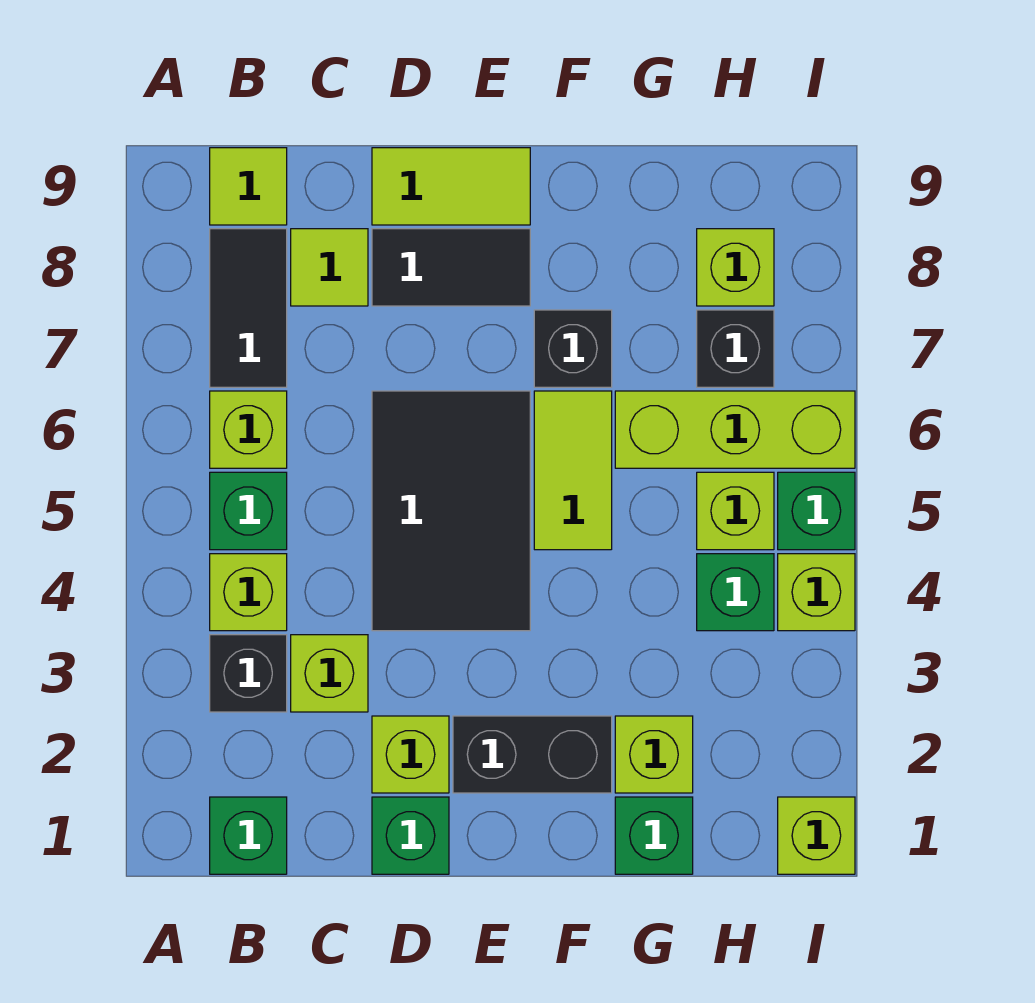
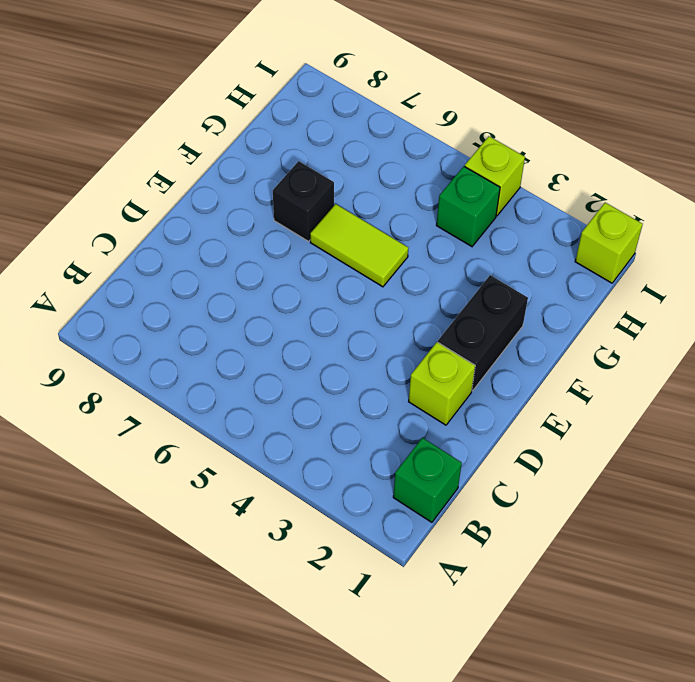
none -> black brick B3 level 1
none -> lime brick B4 level 1
none -> green brick B5 level 1

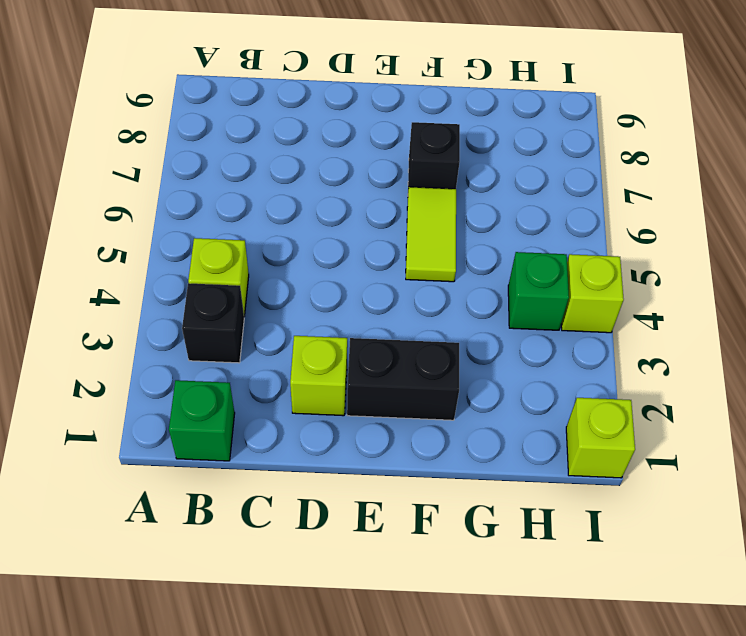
none -> green brick B5 level 1
none -> lime brick B6 level 1
none -> black tile B7:B8 level 1

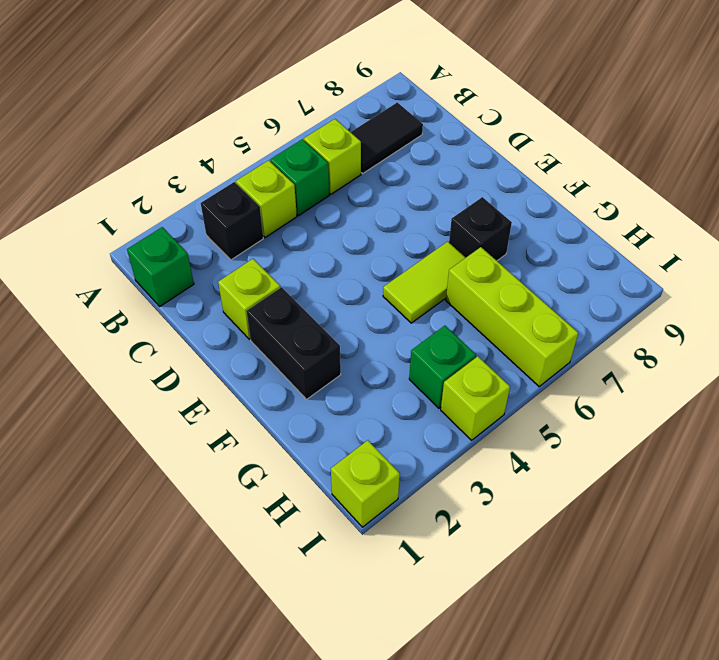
none -> lime tile B9 level 1
none -> lime brick C3 level 1
none -> lime tile C8 level 1

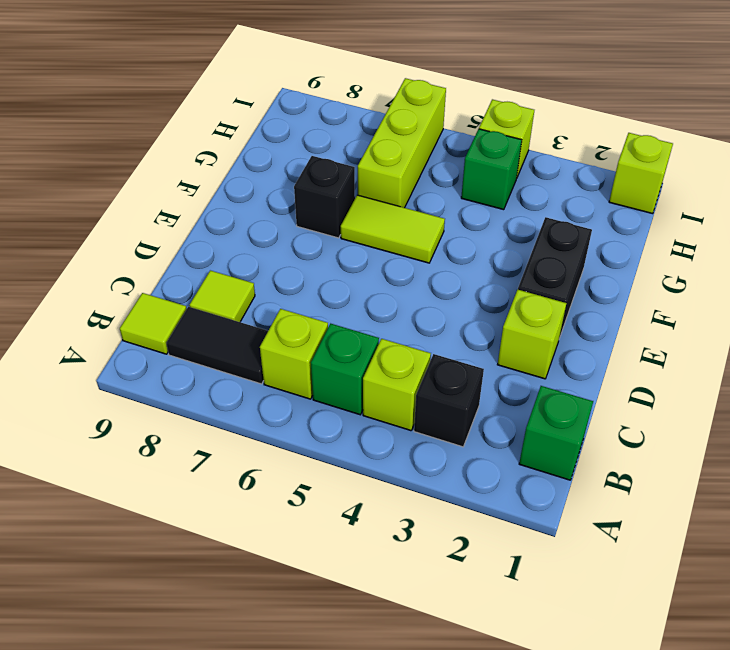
none -> lime brick C3 level 1
none -> green brick D1 level 1
none -> black tile D4:E6 level 1

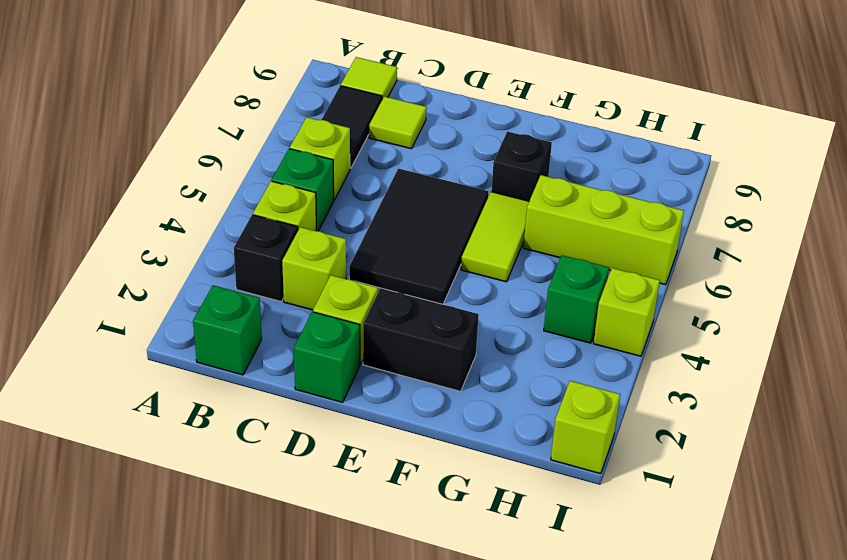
none -> black tile D8:E8 level 1
none -> lime tile D9:E9 level 1
none -> green brick G1 level 1

